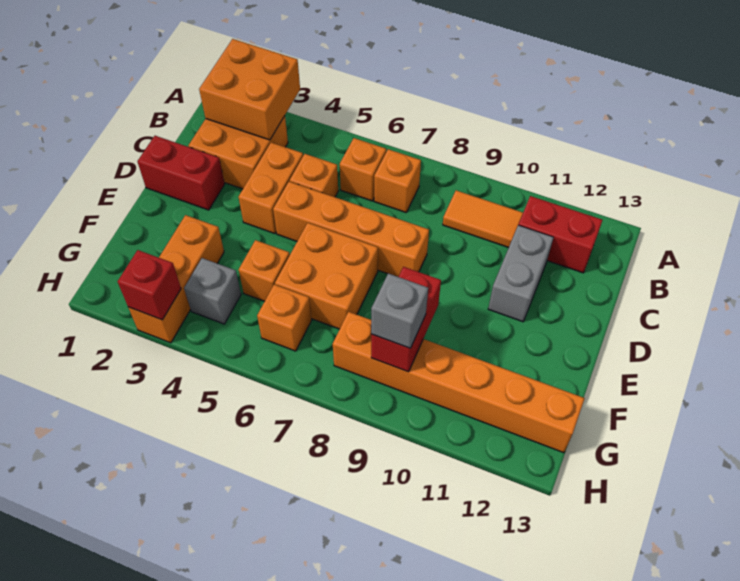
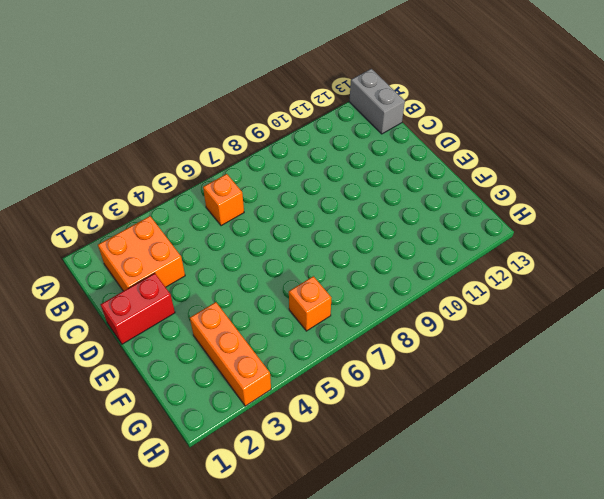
grey brick A13:B13 level 1 -> grey brick C11:D11 level 1
none -> orange brick B7 level 1
none -> orange tile B9:B10 level 1
none -> red brick B11:B12 level 1

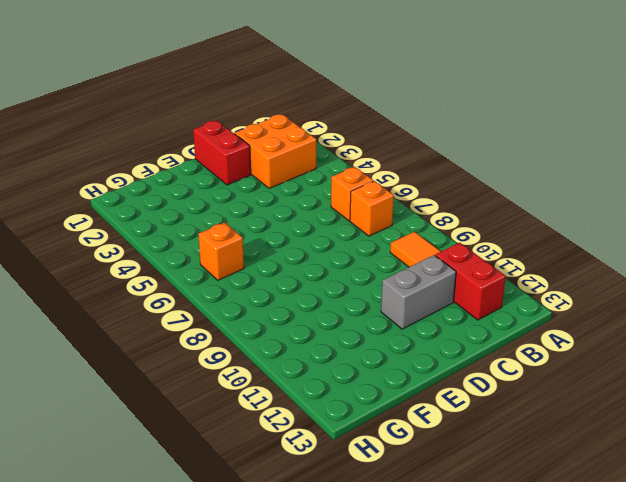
none -> orange brick C4:D4 level 1
none -> orange brick C5 level 1
none -> orange brick D5:D8 level 1

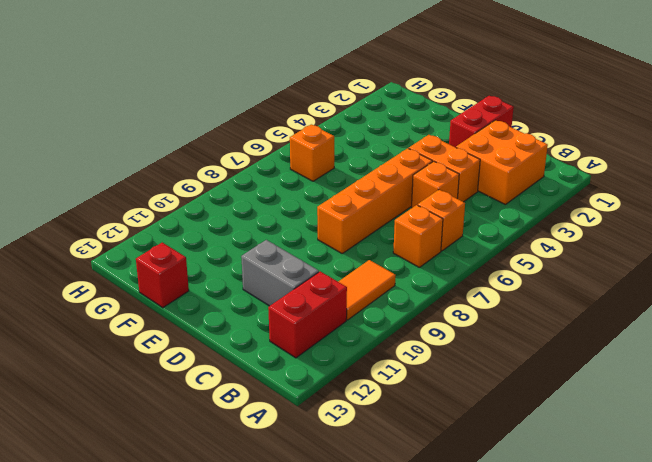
red brick F13 level 1 -> red brick H3 level 2
none -> orange brick E6:F7 level 1
none -> orange brick F3:H3 level 1
none -> orange brick F5 level 1

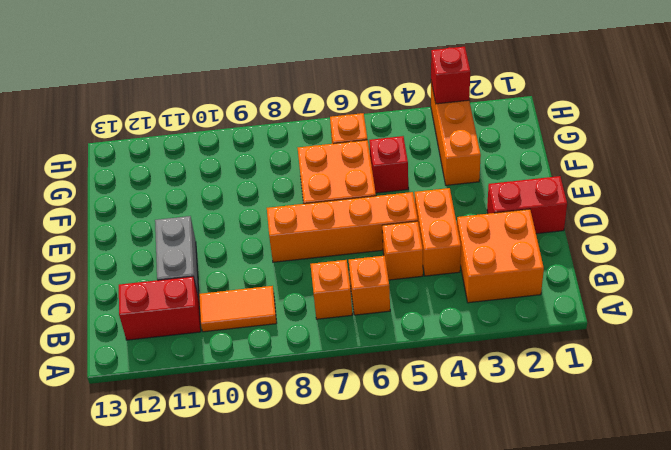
red brick F5 level 1 -> orange brick F5 level 1
none -> grey brick G4 level 1
none -> orange brick G8:G13 level 1
none -> orange brick A2:B3 level 2

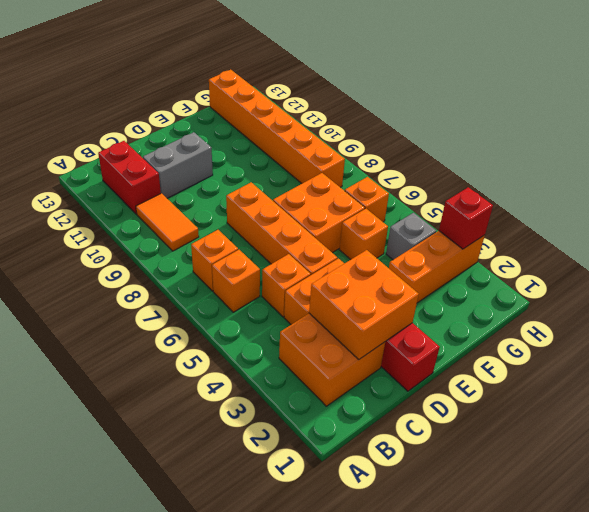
orange brick C2:D3 level 2 -> orange brick A2:B3 level 2
none -> red brick F9:G9 level 2
none -> grey brick G9 level 3

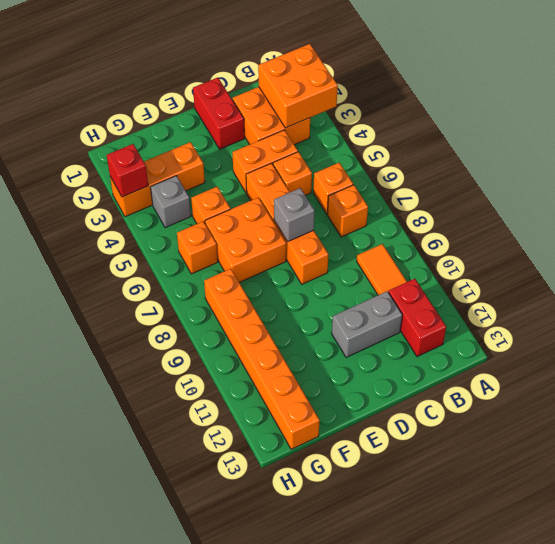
grey brick D7 level 2 -> grey brick G9 level 3
none -> red brick F9:G9 level 2

